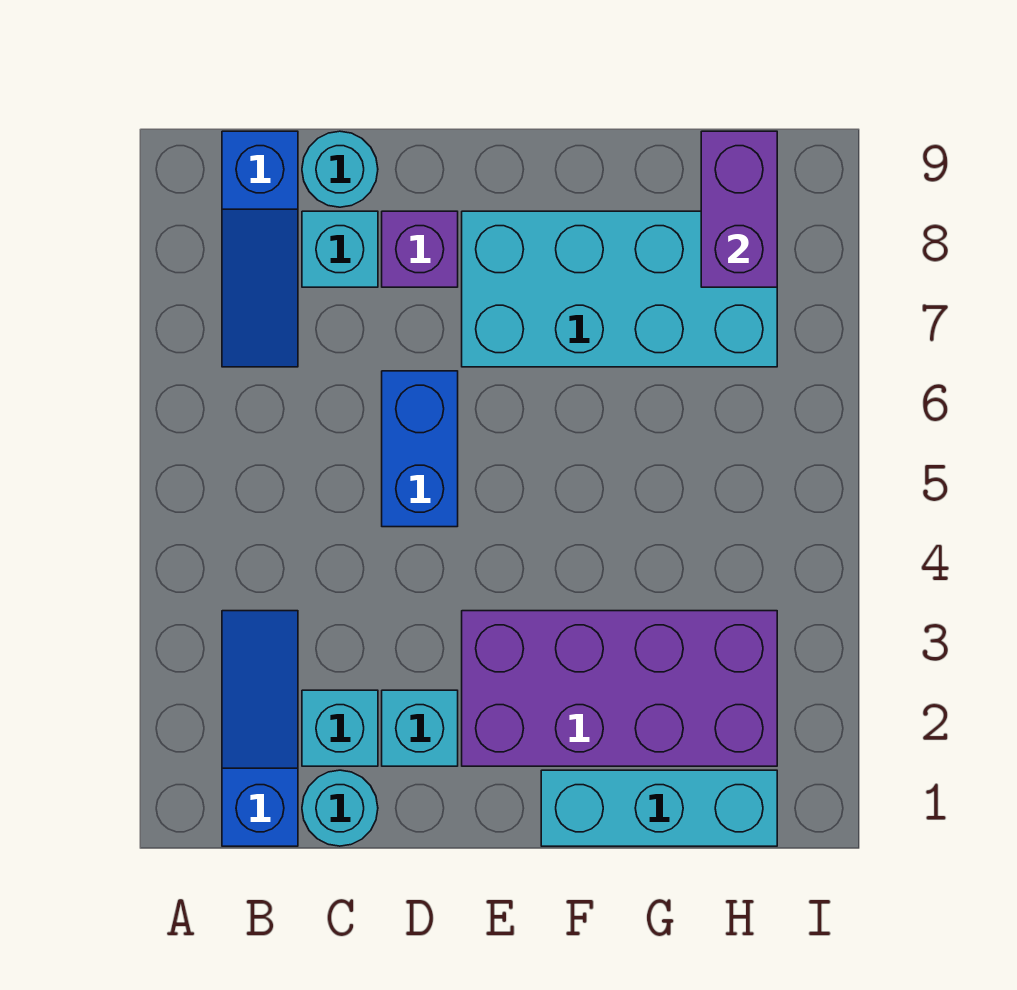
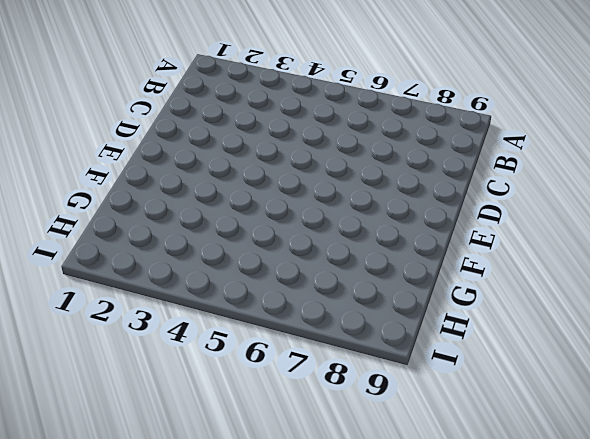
none -> blue slope B1:B3 level 1 top 1
none -> blue slope B7:B9 level 1 top 9
none -> cyan round brick C1 level 1

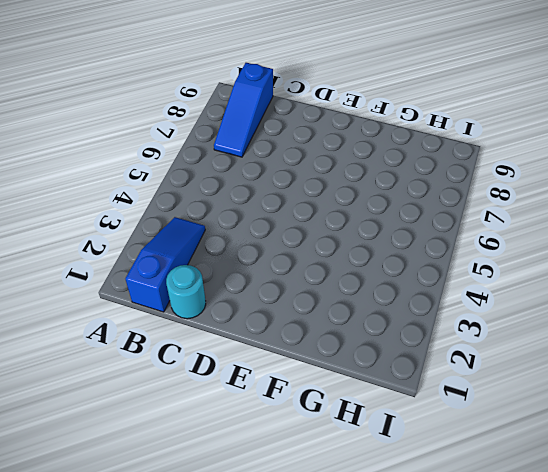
none -> cyan brick C2 level 1
none -> cyan brick C8 level 1
none -> cyan round brick C9 level 1

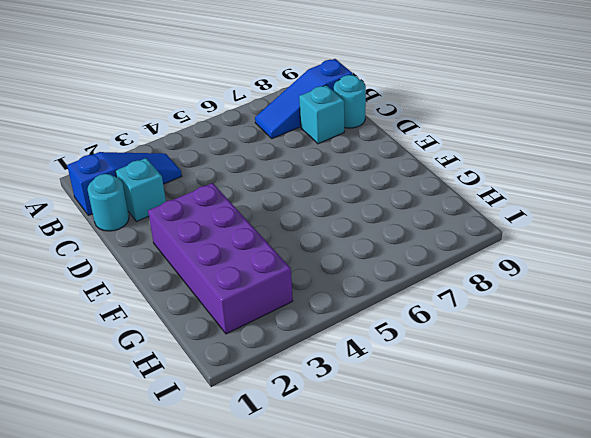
none -> cyan brick D2 level 1
none -> blue brick D5:D6 level 1
none -> purple brick D8 level 1

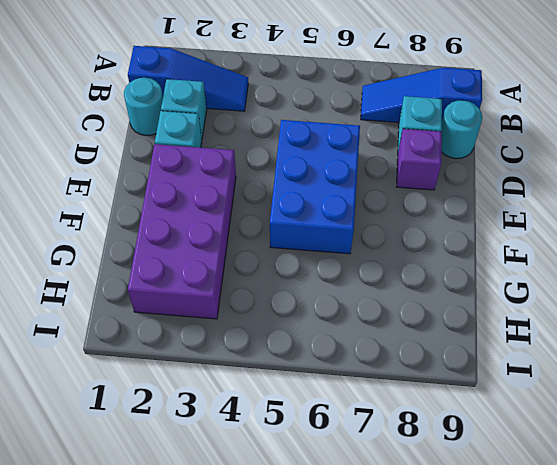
blue brick D5:F6 level 1 -> blue brick D5:D6 level 1
none -> cyan brick E7:H8 level 1
none -> cyan brick F1:H1 level 1
none -> purple brick H8:H9 level 2

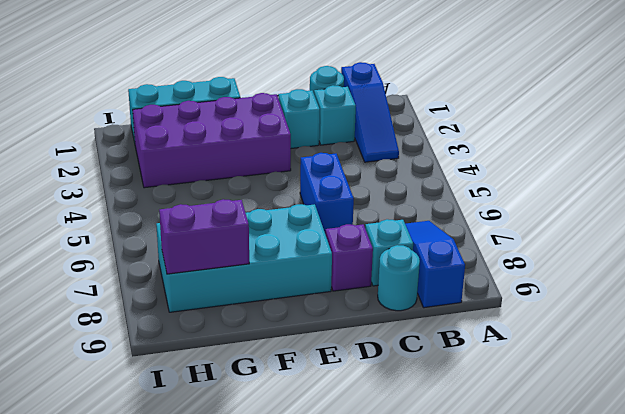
purple brick G8:H8 level 2 -> purple brick H8:H9 level 2

